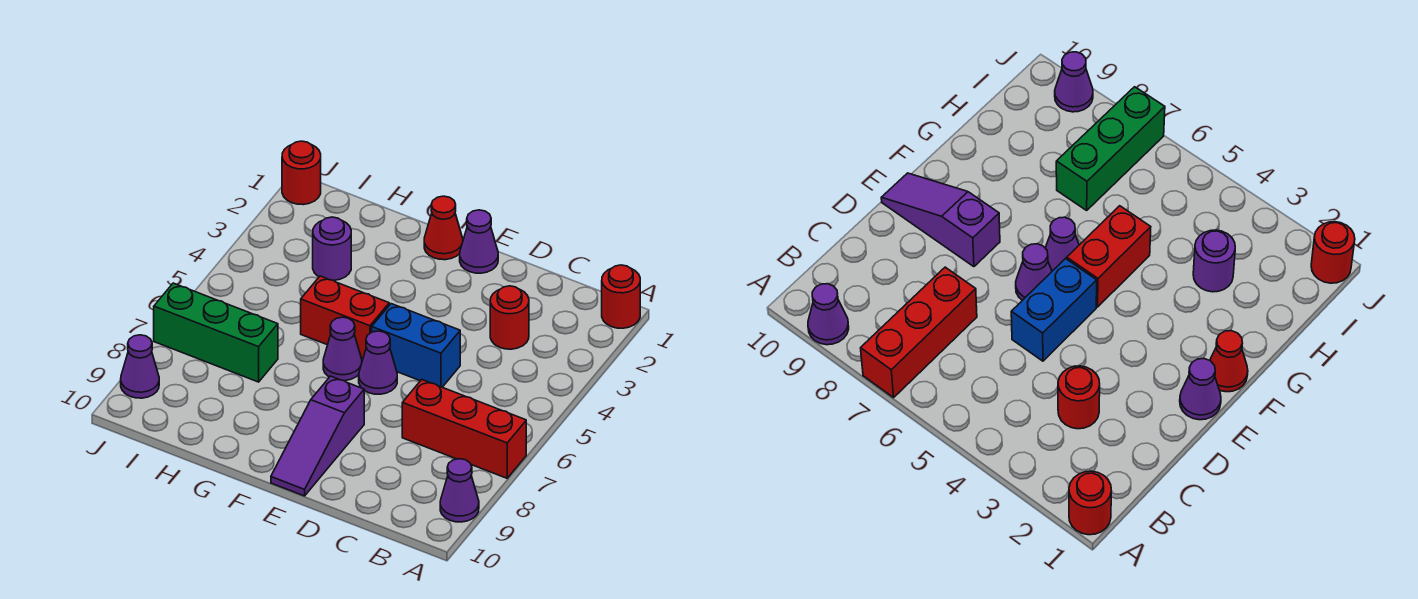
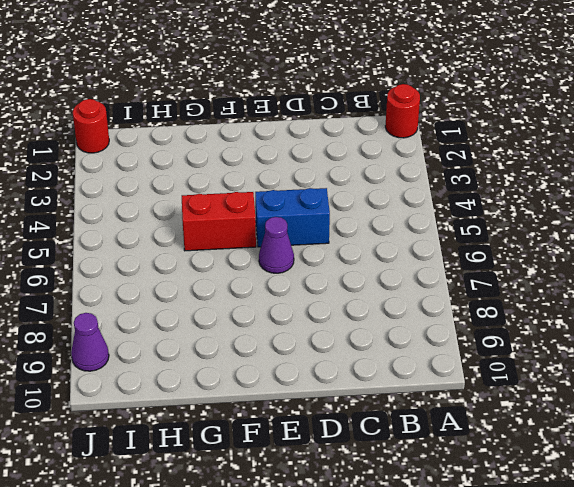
none -> red brick A7:C7 level 1
none -> purple cone A9 level 1
none -> red round brick C3 level 1

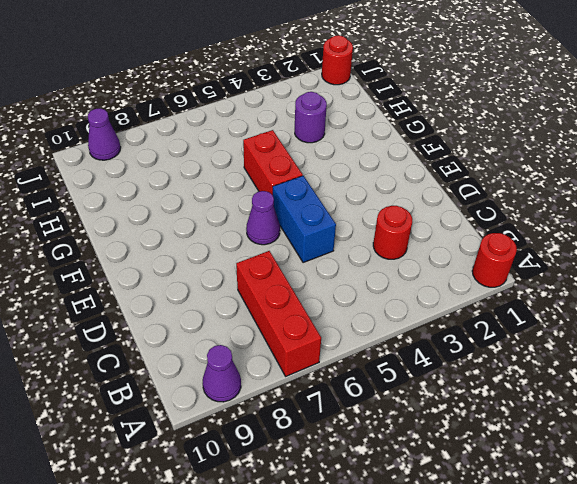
none -> purple cone E1 level 1
none -> purple slope E8:E10 level 1 top 8
none -> red cone F1 level 1

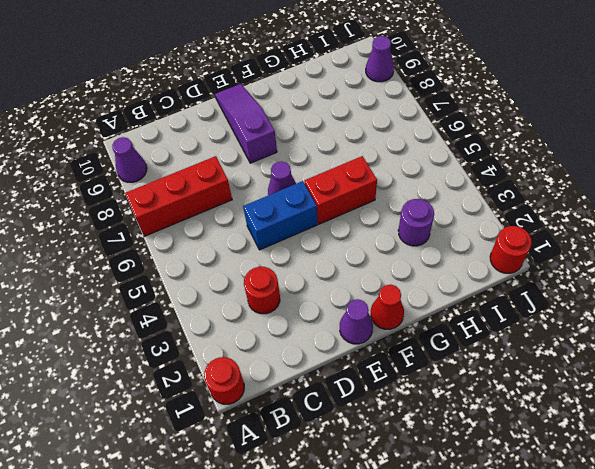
none -> purple cone F6 level 1
none -> green brick H7:J7 level 1

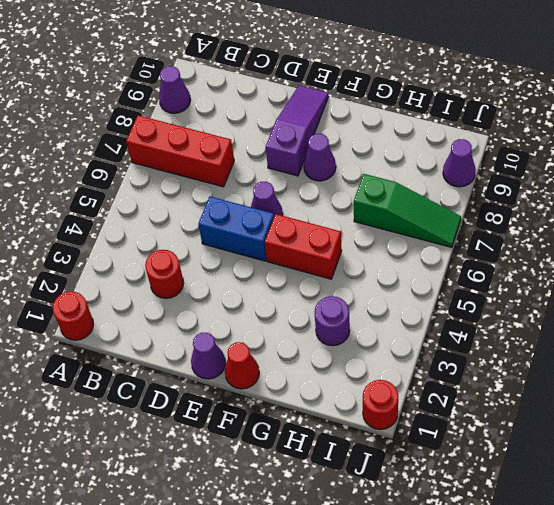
purple cone F8 level 1 -> purple cone F6 level 1
green slope H7:J7 level 1 top H -> green brick H7:J7 level 1

